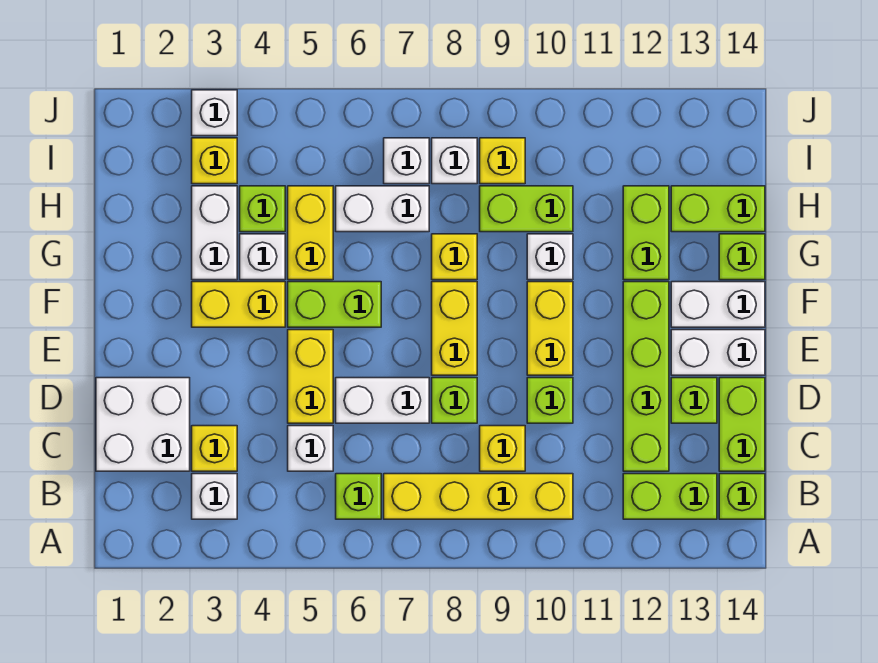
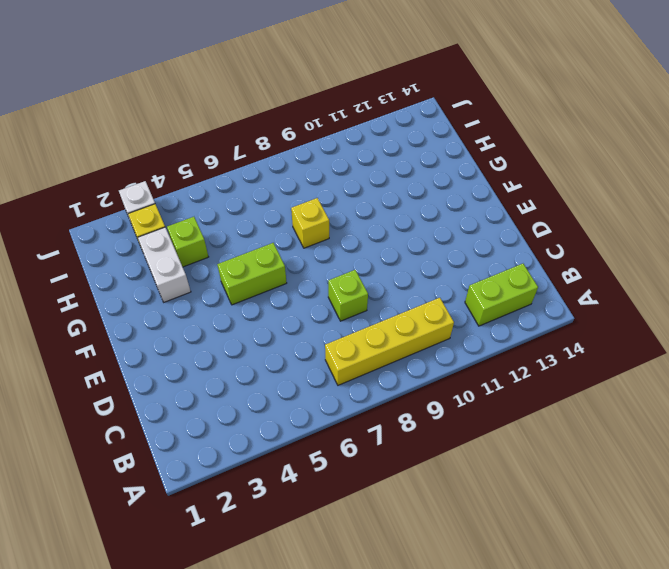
none -> white brick B3 level 1
none -> lime brick B6 level 1
none -> lime brick B14 level 1
none -> white brick C1:D2 level 1

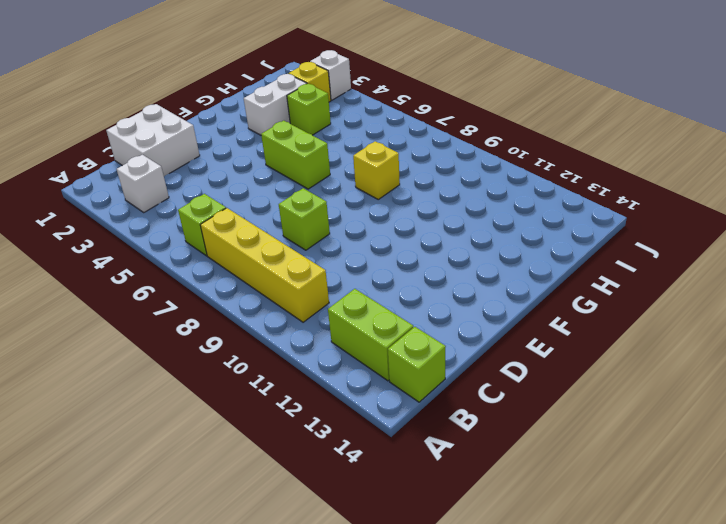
none -> yellow brick C3 level 1
none -> white brick C5 level 1
none -> yellow brick C9 level 1
none -> lime brick C12:F12 level 1

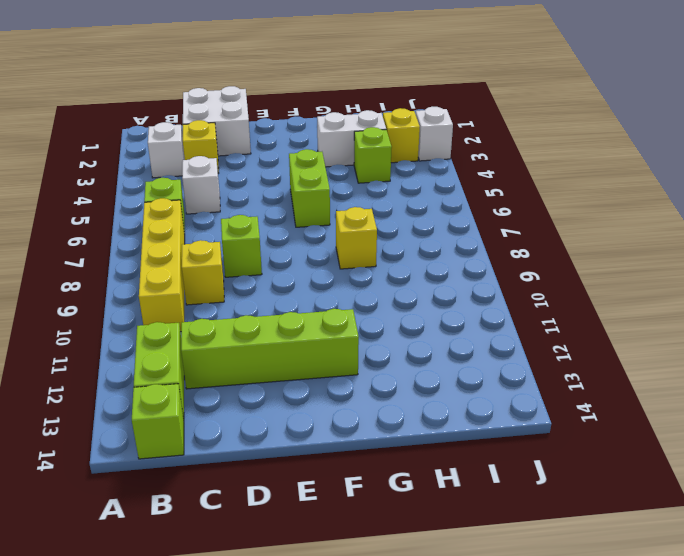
none -> lime brick C14:D14 level 1
none -> yellow brick D5:E5 level 1
none -> white brick D6:D7 level 1
none -> lime brick D10 level 1

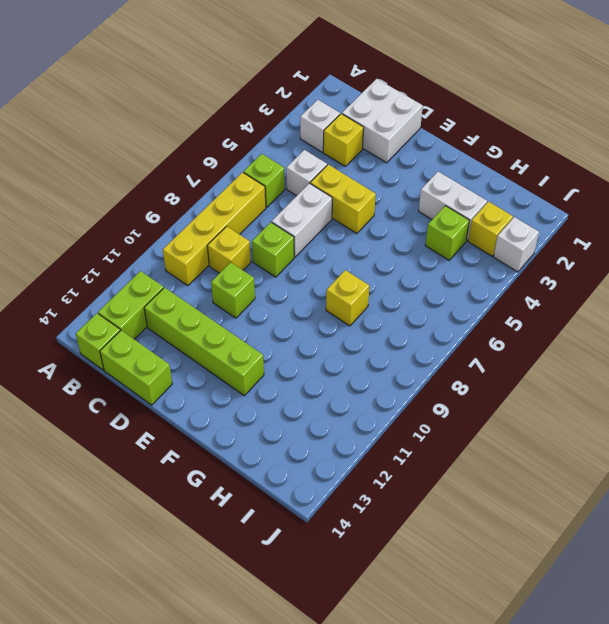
none -> lime brick D13 level 1
none -> yellow brick E8:F8 level 1
none -> yellow brick E10:F10 level 1
none -> white brick E13:E14 level 1

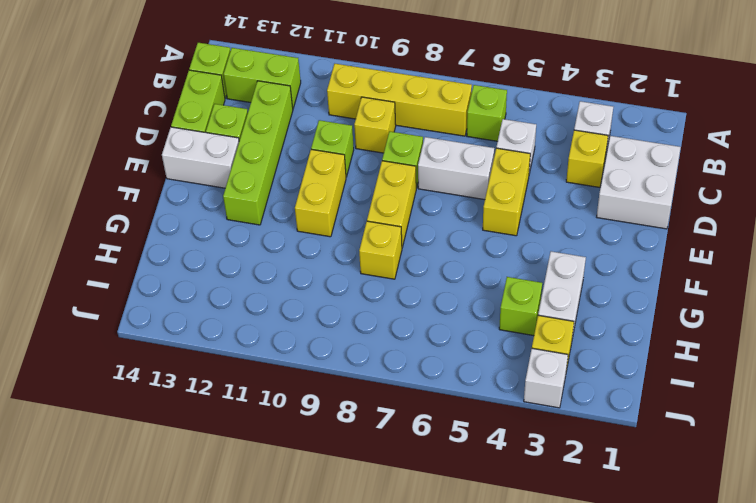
none -> yellow brick F3:F4 level 1
none -> lime brick F5:F6 level 1
none -> white brick F13:F14 level 1
none -> white brick G4 level 1

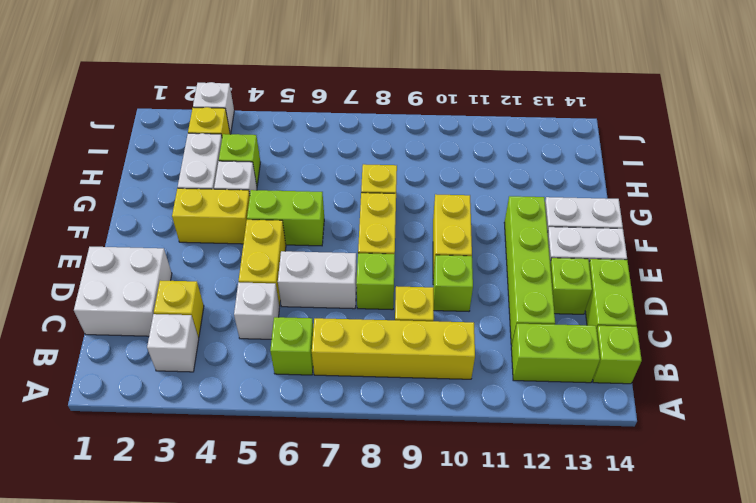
none -> yellow brick G5:H5 level 1
none -> white brick G10 level 1
none -> lime brick G12:H12 level 1
none -> lime brick G14 level 1

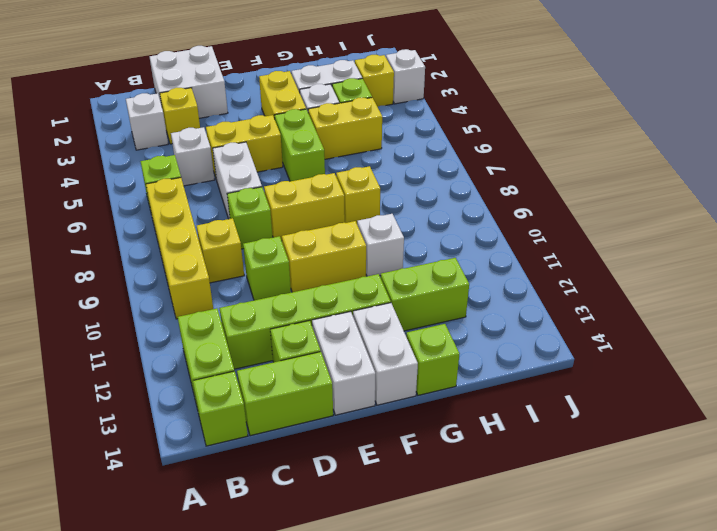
none -> white brick H6:H7 level 1
none -> lime brick H9:H10 level 1
none -> lime brick H13:H14 level 1
none -> white brick I7 level 1

